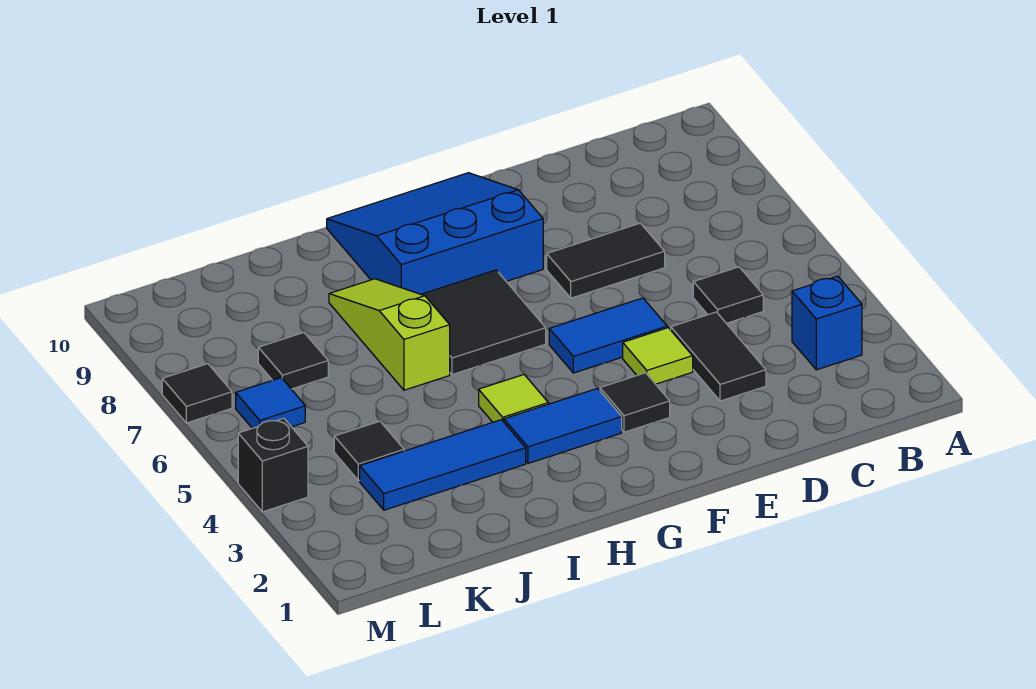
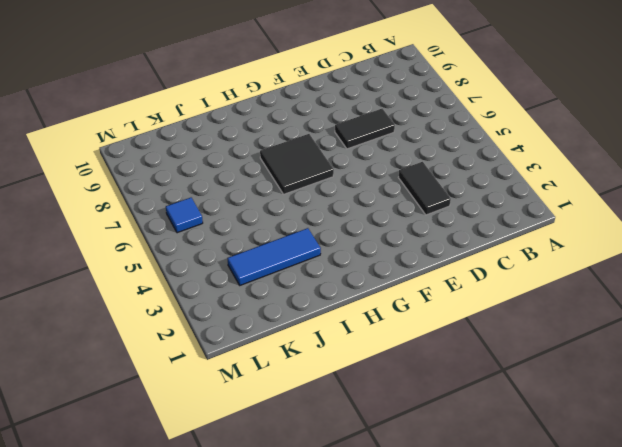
none -> blue brick B3 level 1
none -> black tile C5 level 1
none -> lime tile E4 level 1

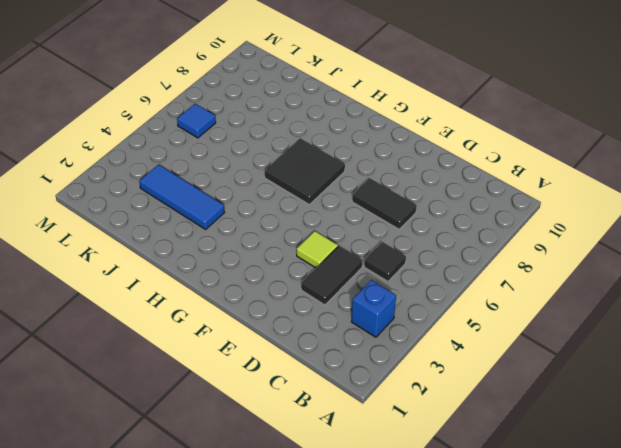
none -> blue tile E5:F5 level 1
none -> black tile F3 level 1
none -> blue slope F8:H10 level 1 top 8

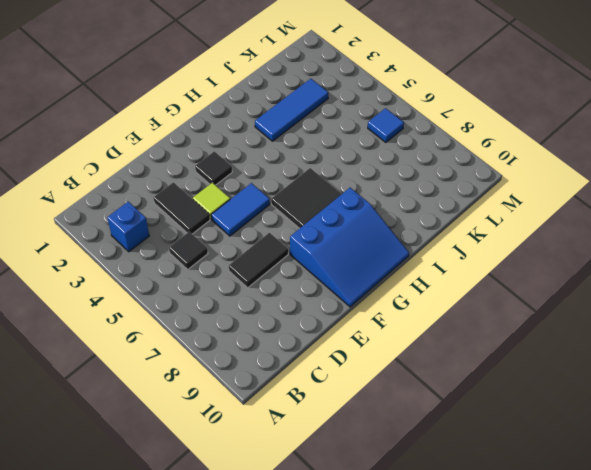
none -> blue tile G3:H3 level 1
none -> lime tile H4 level 1
none -> lime slope I6:I8 level 1 top 6

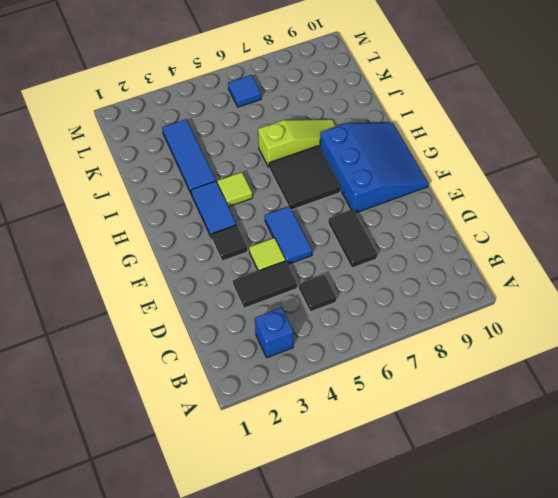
none -> black tile K4 level 1
none -> black tile K7 level 1
none -> black brick M4 level 1

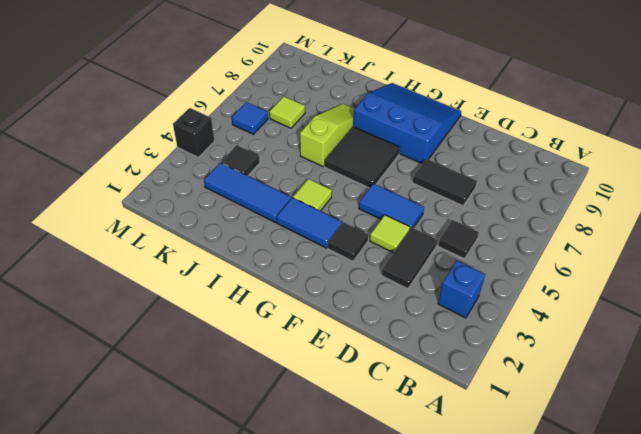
lime tile K7 level 1 -> black tile K7 level 1
none -> black tile M7 level 1

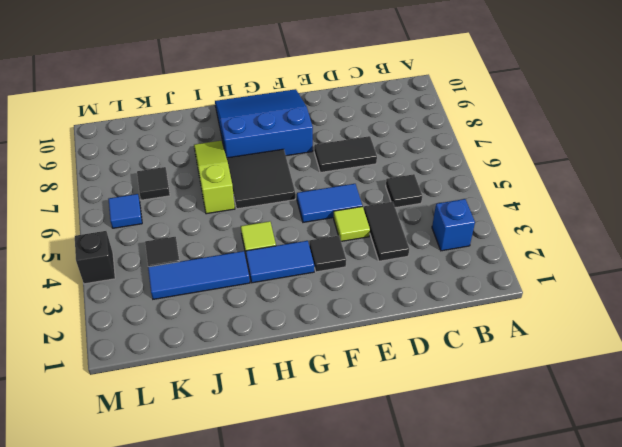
none -> black tile M7 level 1

